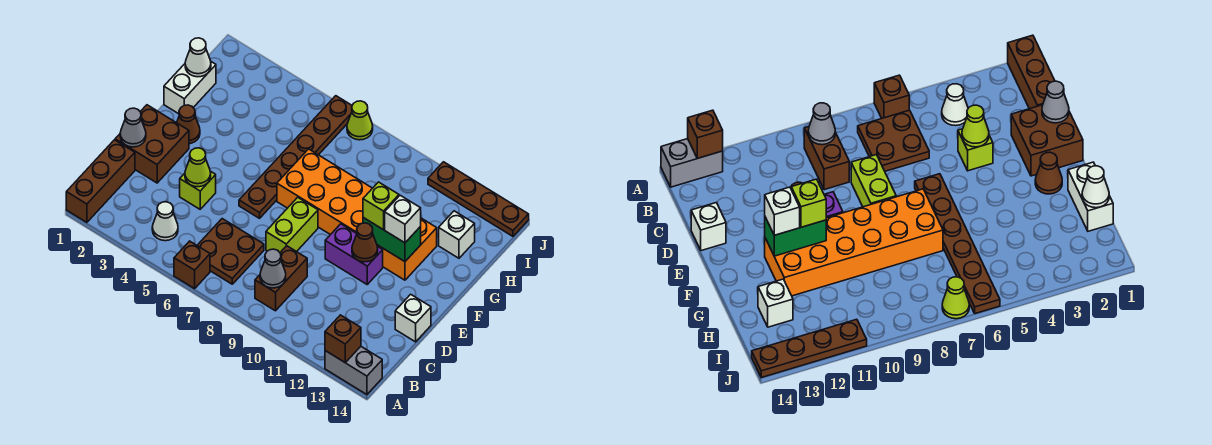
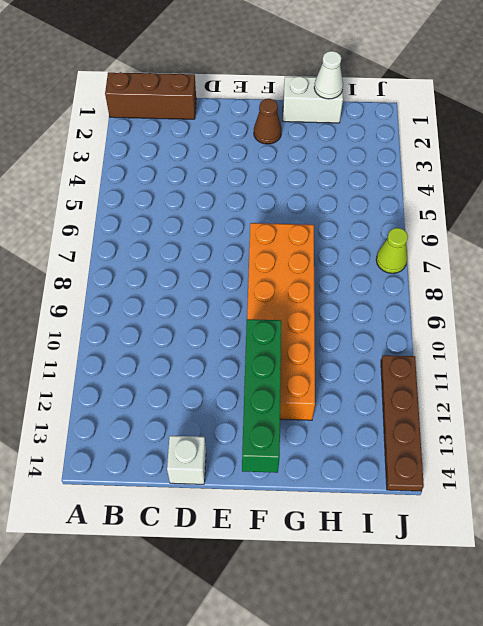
green brick F11:F14 level 2 -> green brick F11:F12 level 2
none -> brown brick A6 level 1
none -> grey brick A13:A14 level 1
none -> white cone B4 level 1

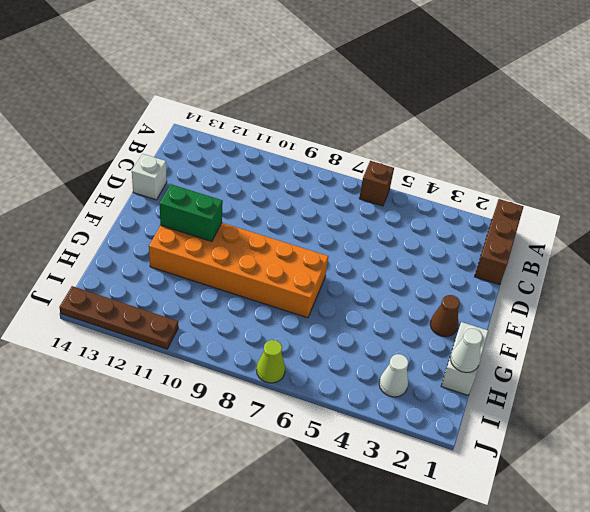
white cone I3 level 1 -> white cone B4 level 1
none -> grey brick A13:A14 level 1
none -> brown plate B6:C7 level 1
none -> brown brick B9:C9 level 1

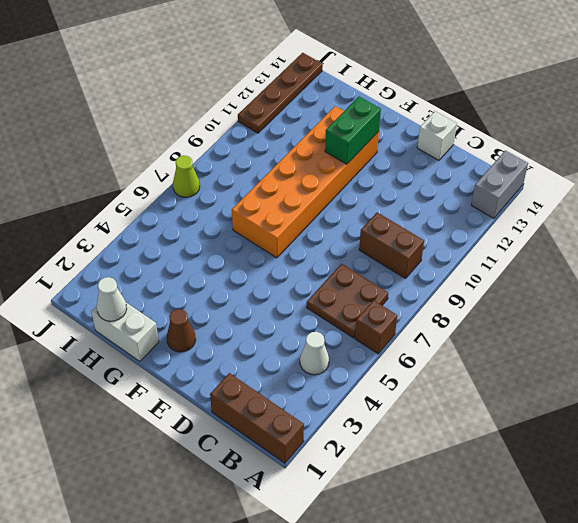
none -> brown brick D1:E2 level 1
none -> lime brick D4 level 1
none -> lime brick D8:E8 level 1

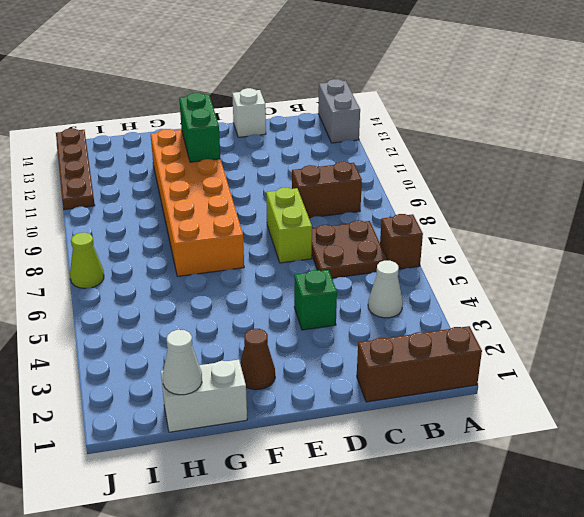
green brick D4 level 1 -> lime brick D4 level 1
lime brick D7:D8 level 1 -> lime brick D8:E8 level 1
none -> brown brick D1:E2 level 1
none -> brown plate E6:J6 level 1
none -> purple brick E10:E11 level 1

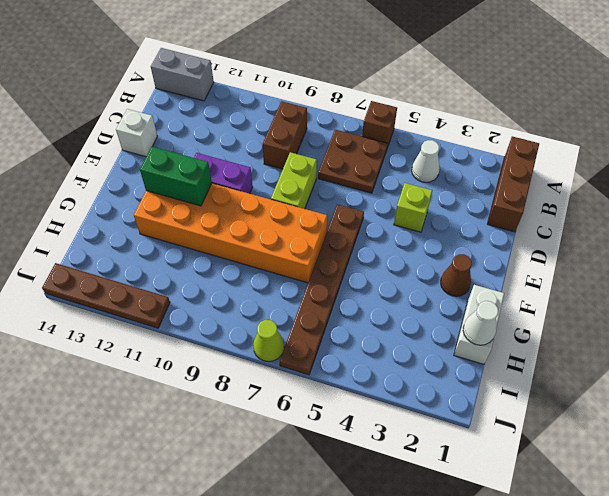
none -> brown brick D1:E2 level 1
none -> white brick H13 level 1
none -> brown brick A13 level 2

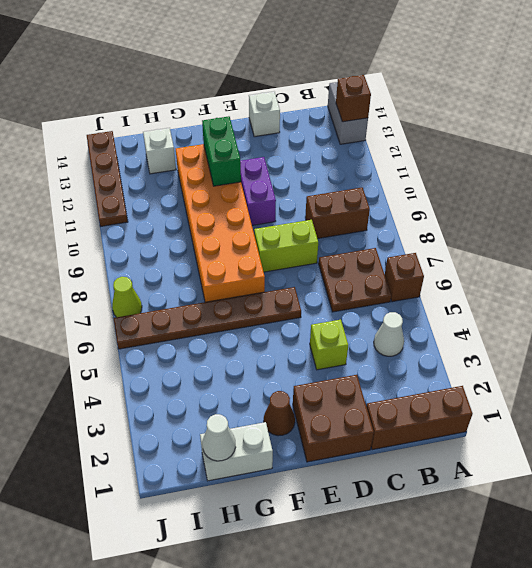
none -> grey cone B9 level 2
none -> grey cone D1 level 2
none -> lime cone D4 level 2

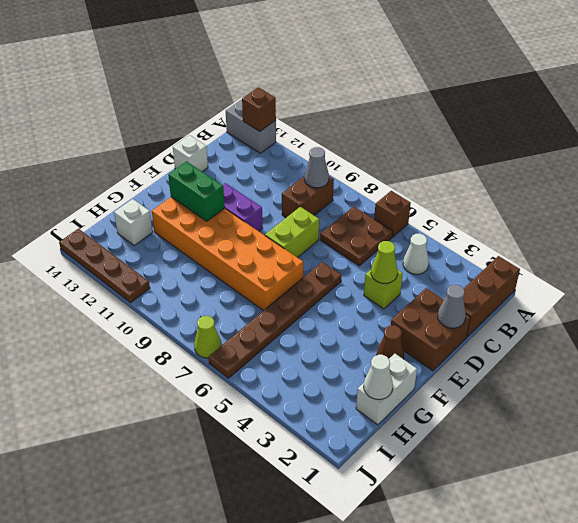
none -> brown cone E11 level 2
none -> lime brick F11 level 3
none -> white brick F12 level 3

